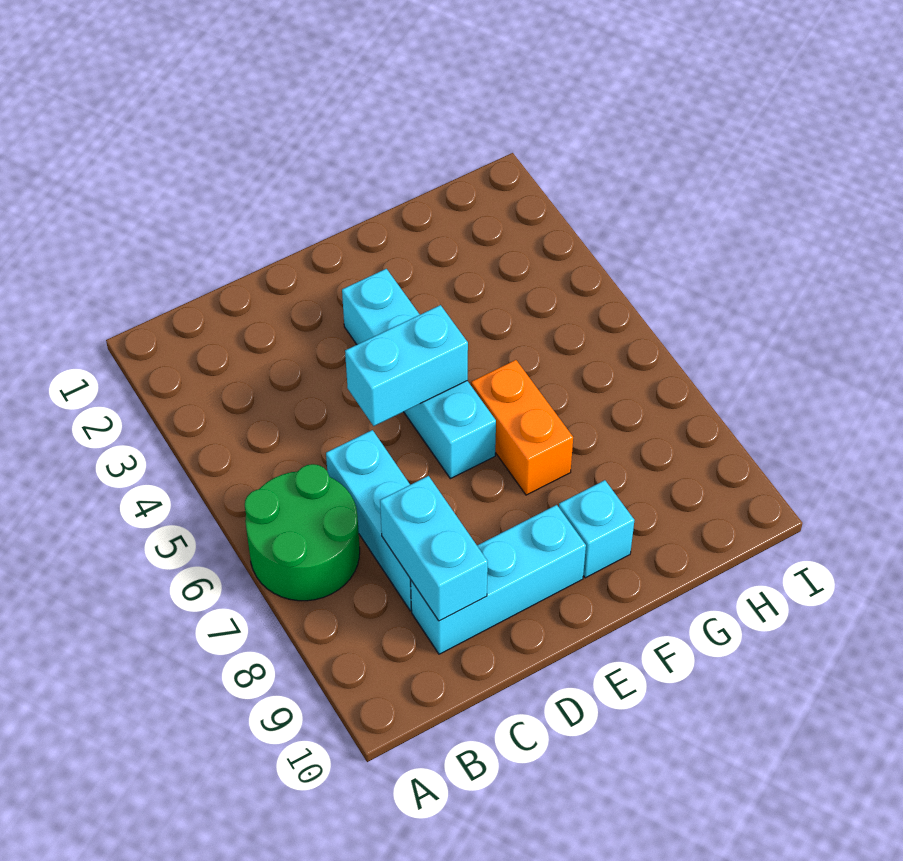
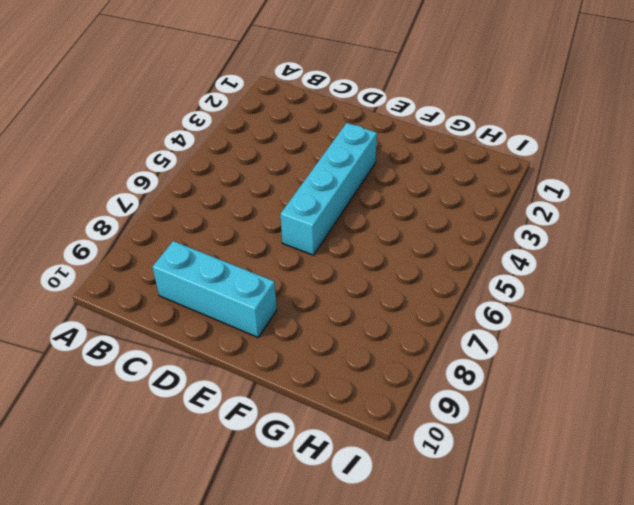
none -> green round brick A6:B7 level 1
none -> cyan brick C6:C8 level 1

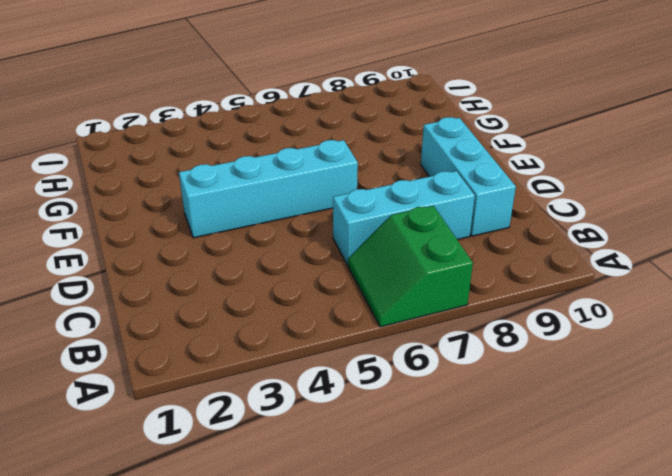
green slope A6:B7 level 1 top 7 -> green round brick A6:B7 level 1
none -> orange brick F6:F7 level 1
none -> cyan brick F9 level 1

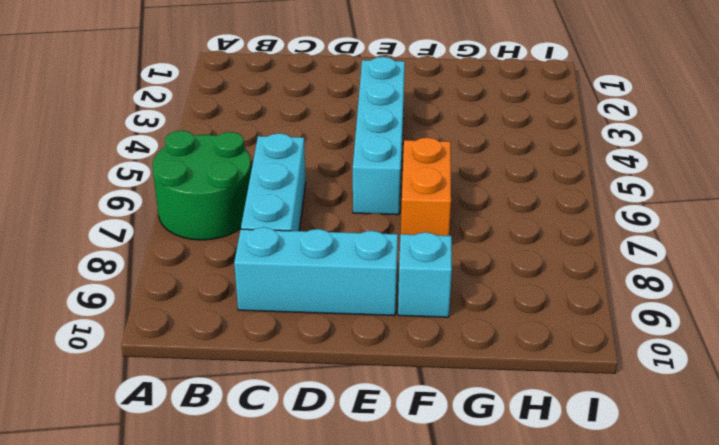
none -> cyan brick C8:C9 level 2
none -> cyan brick D5:E5 level 2

